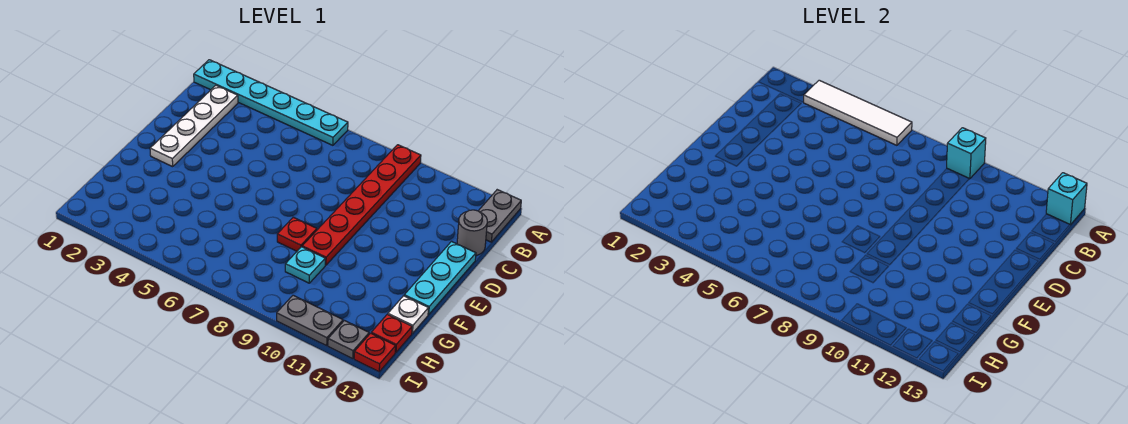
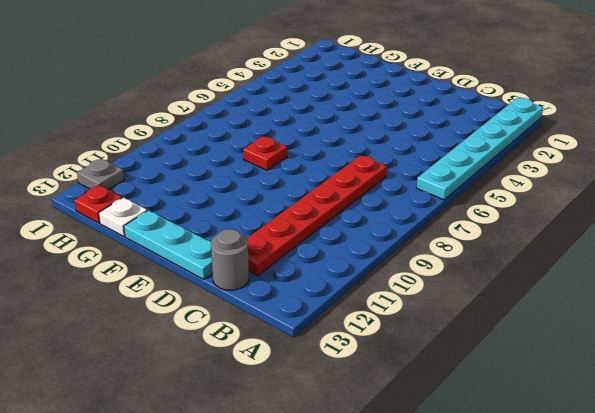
red plate C7:C12 level 1 -> red plate A9:F9 level 1
none -> grey plate A13:B13 level 1
none -> white plate B2:E2 level 1
none -> cyan plate G9 level 1

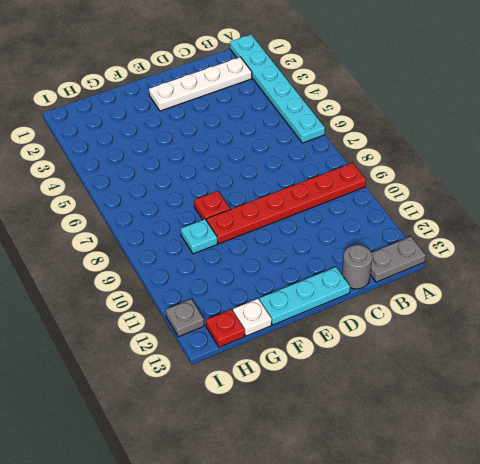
none -> grey plate I10:I11 level 1
none -> red plate I13 level 1
none -> white tile A3:A6 level 2

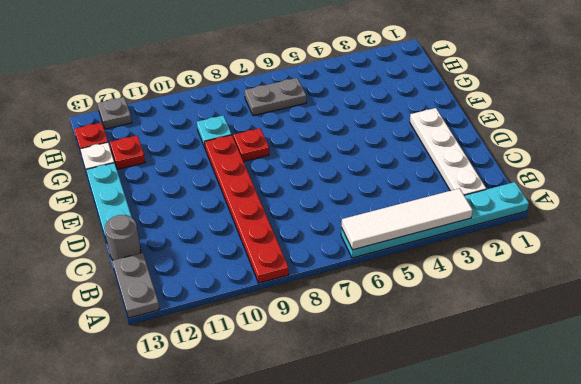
red plate G12 level 1 -> red plate I13 level 1
grey plate H6:H7 level 1 -> grey plate I10:I11 level 1
none -> cyan brick A9 level 2
none -> cyan brick A13 level 2

